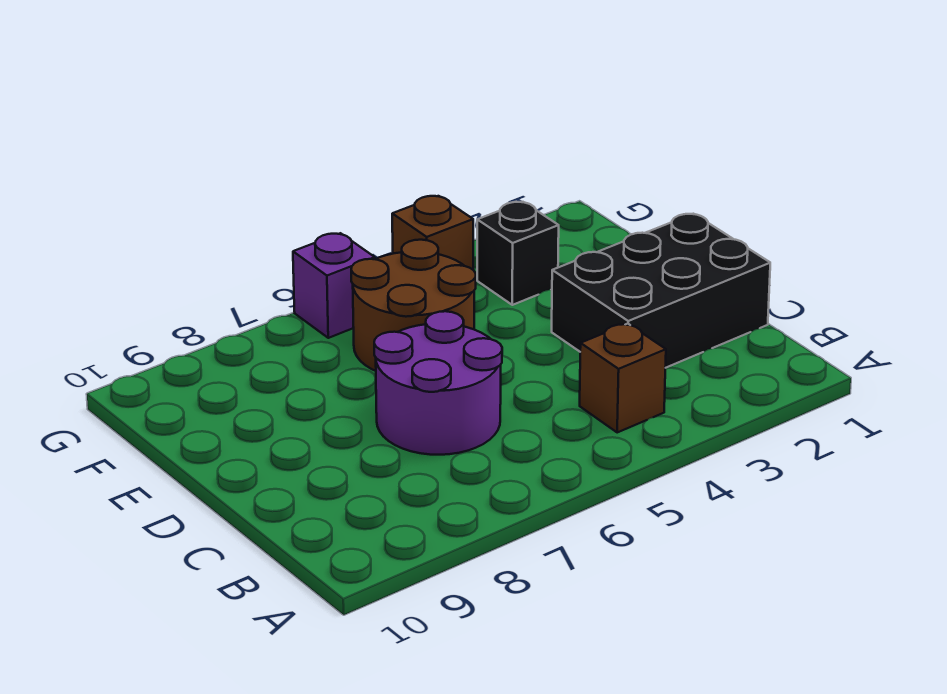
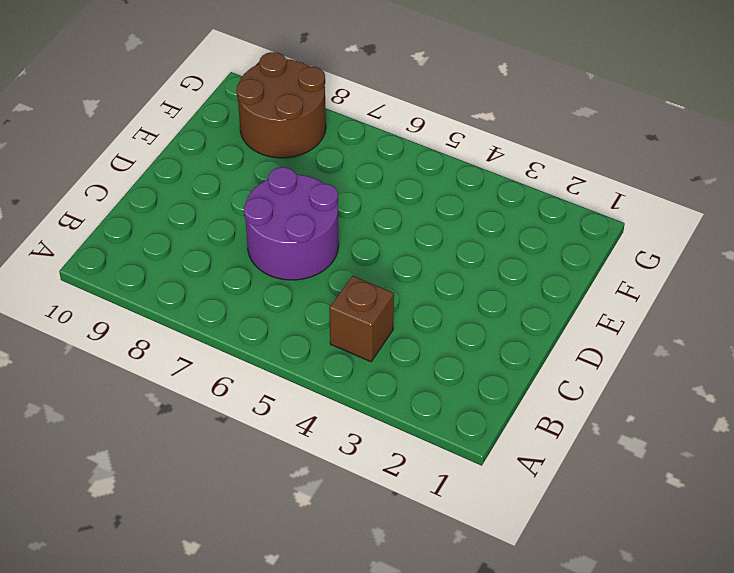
brown round brick F8:G9 level 1 -> brown round brick E5:F6 level 1
none -> black brick C1:D3 level 1
none -> black brick F3 level 1

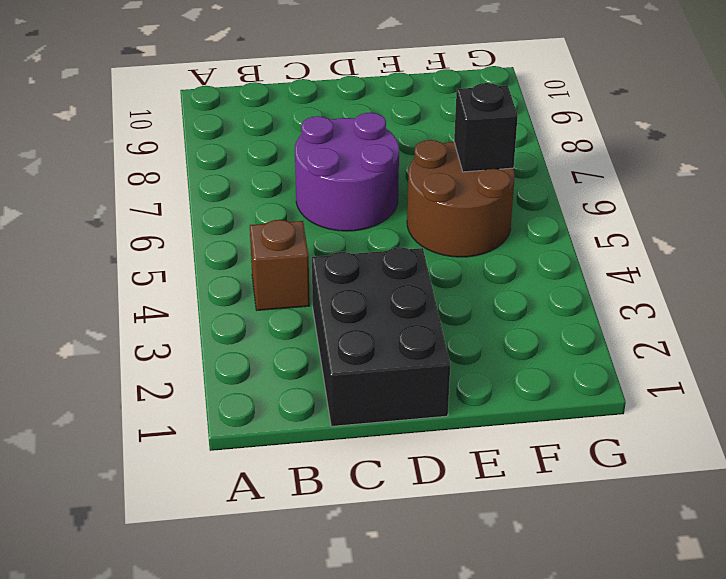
black brick F6 level 2 -> black brick F3 level 1
none -> brown brick G4 level 1
none -> purple brick G6 level 1

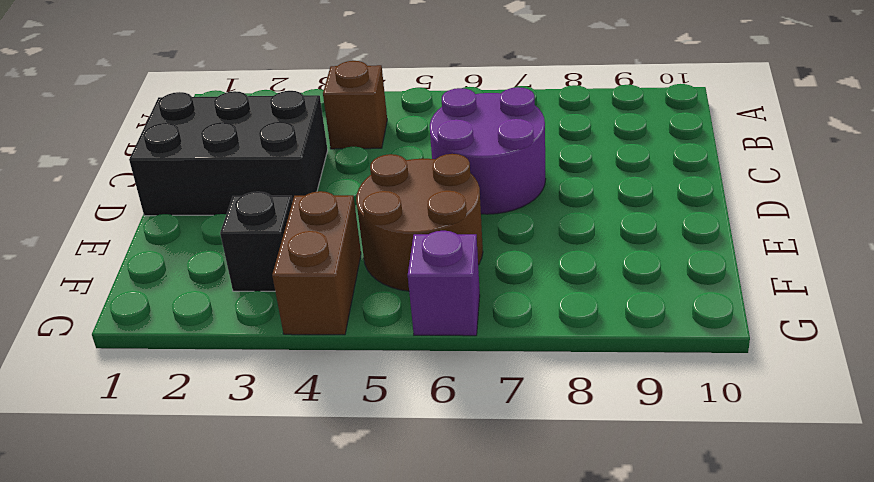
brown brick F4:G4 level 1 -> brown brick G4 level 1

